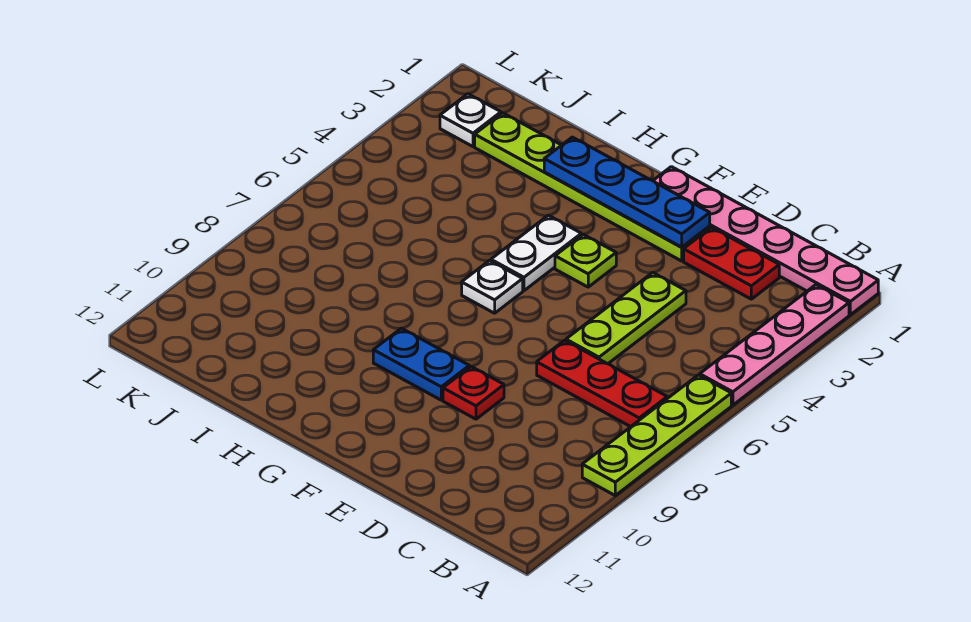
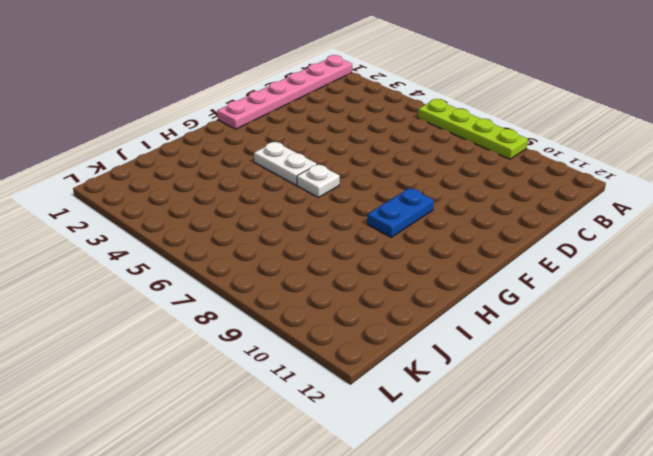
none -> pink plate A2:A5 level 1
none -> red plate B7:D7 level 1
none -> red plate C2:D2 level 1

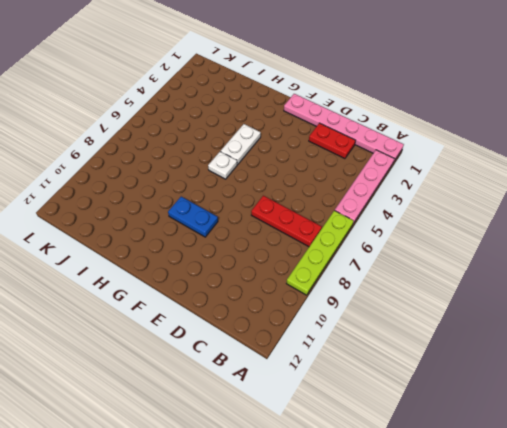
none -> lime plate D4:D6 level 1
none -> lime plate E2:J2 level 1
none -> red plate E9 level 1

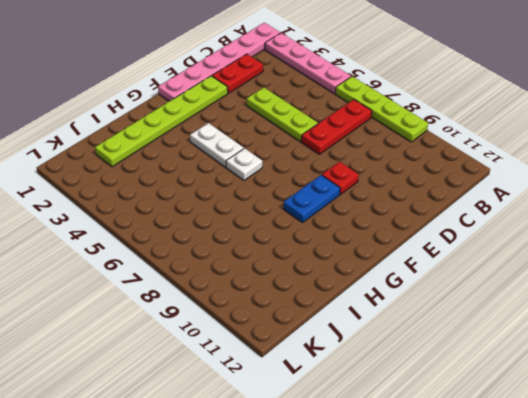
none -> lime plate F4 level 1
none -> white plate K2 level 1
none -> blue plate E2:H2 level 2

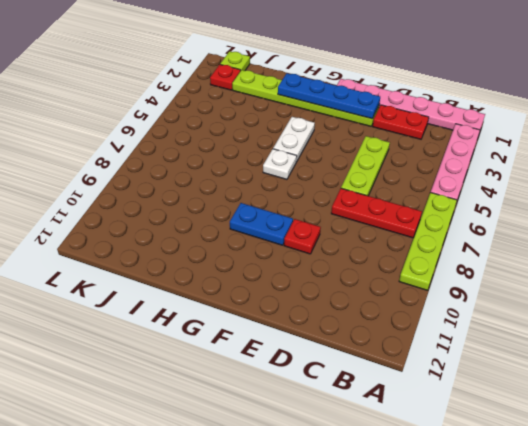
lime plate K1 level 1 -> lime plate F4 level 1
red plate K2 level 1 -> white plate K2 level 1

